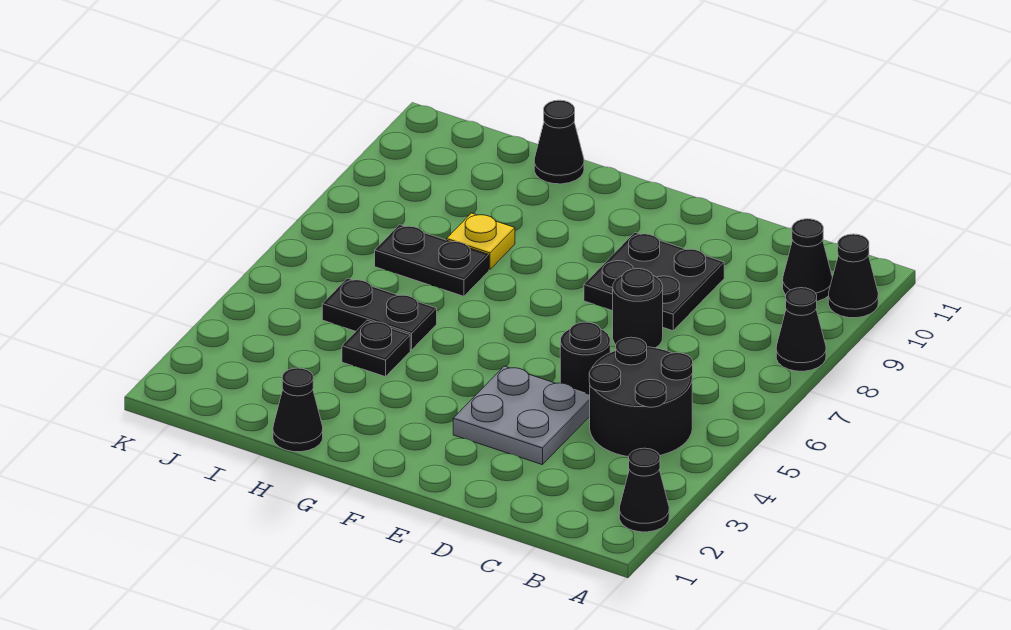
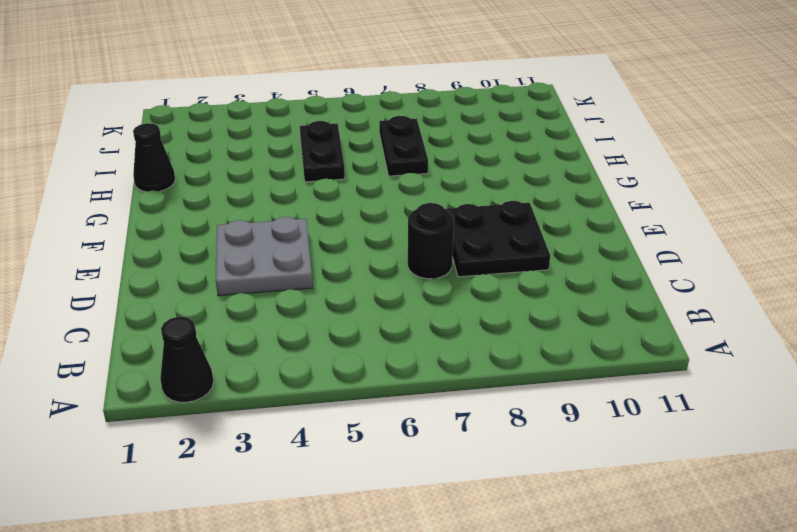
none -> black cone A8 level 1
none -> black cone A10 level 1
none -> black round brick B4:C5 level 1

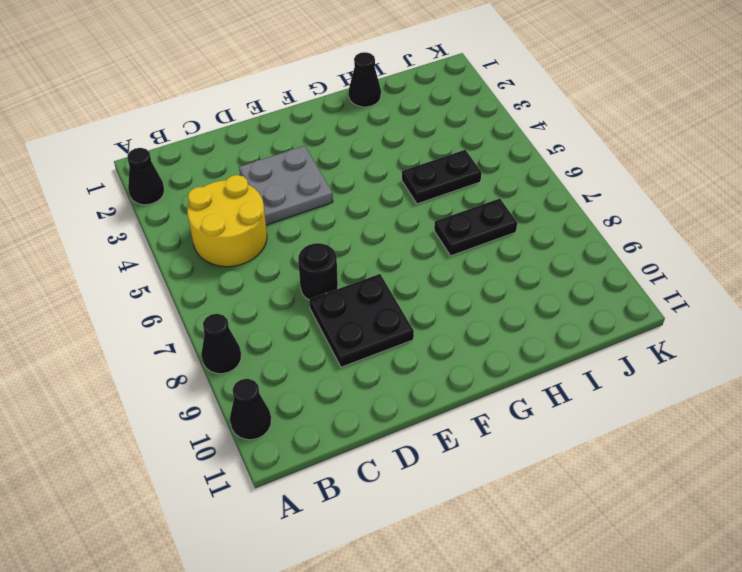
yellow round brick B4:C5 level 1 -> black round brick B4:C5 level 1
none -> black cone B10 level 1
none -> black round brick D5 level 1
none -> black plate H4 level 1

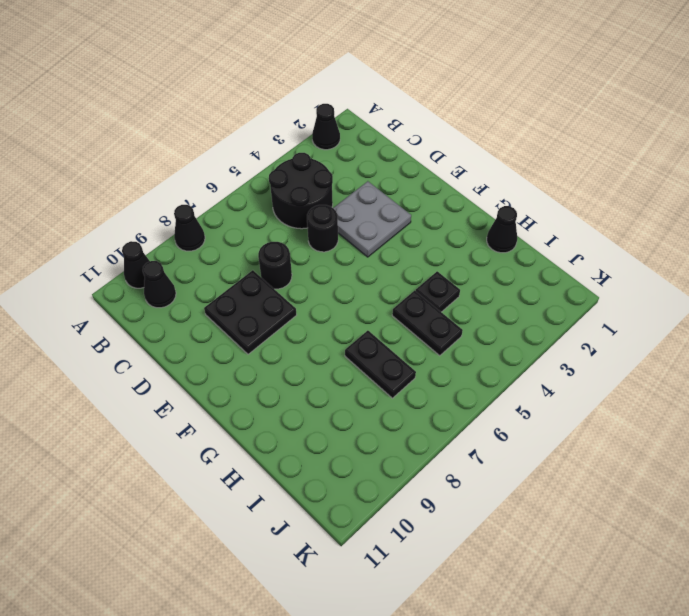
none -> yellow plate H8 level 1
none -> black cone H11 level 1

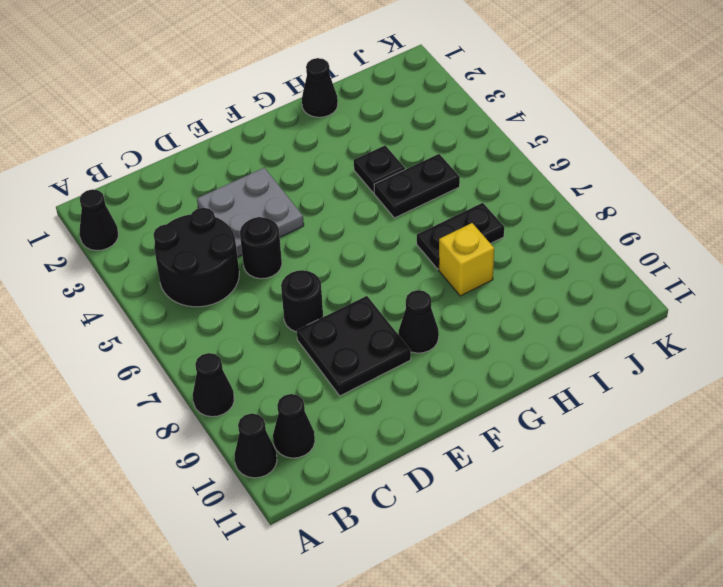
black cone F9 level 1 -> black cone H11 level 1
yellow brick H8 level 1 -> yellow plate H8 level 1

